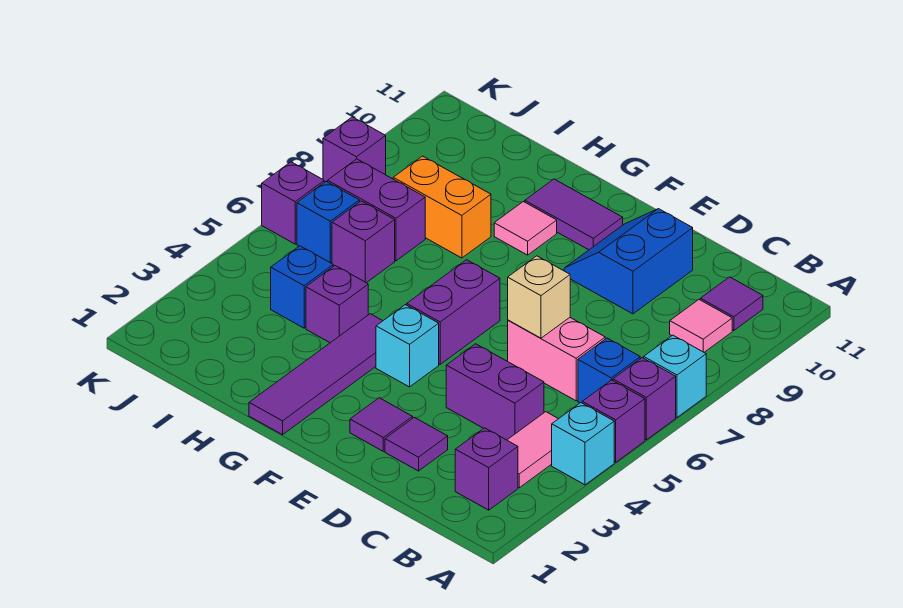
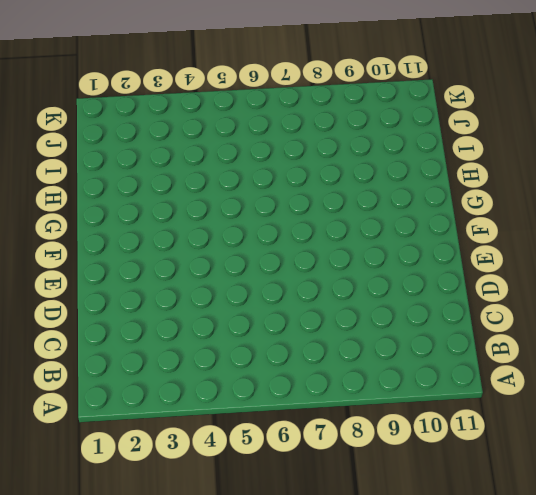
none -> cyan brick A4 level 1
none -> purple brick A5 level 1
none -> purple brick A6 level 1

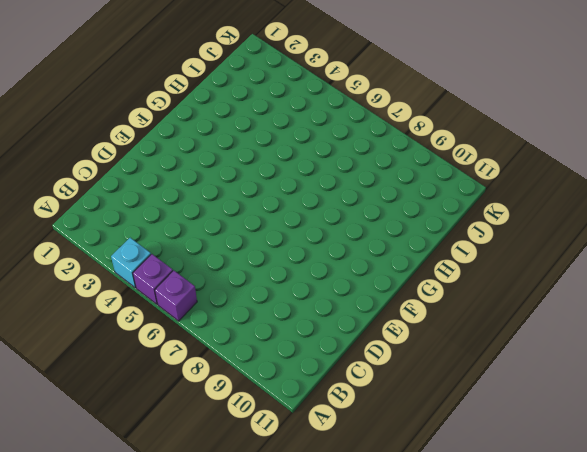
none -> cyan brick A7 level 1
none -> purple brick B2 level 1
none -> pink tile B3:B4 level 1

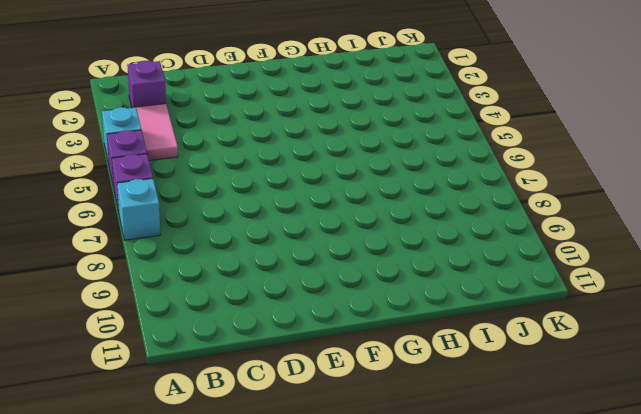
none -> blue brick B6 level 1
none -> pink tile B9 level 1
none -> purple tile B10 level 1

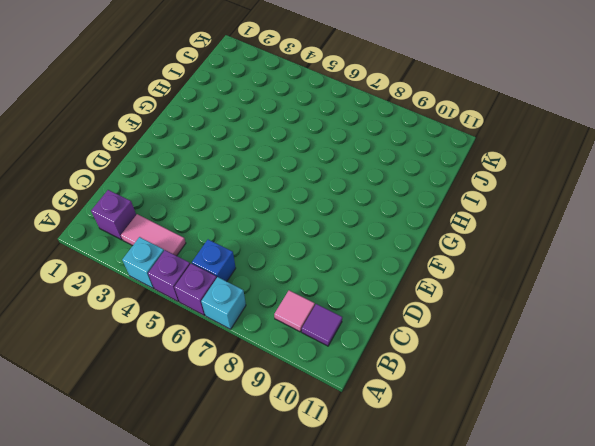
none -> purple brick C4:D4 level 1
none -> pink brick C6:D6 level 1
none -> purple tile D2 level 1

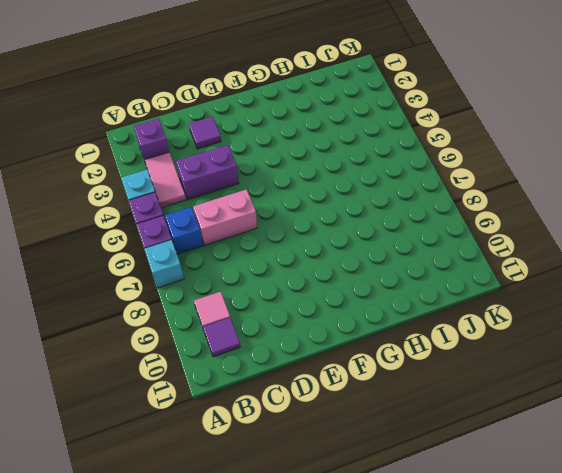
none -> blue slope D9:E10 level 1 top D
none -> purple tile E2 level 1
none -> cyan brick F4 level 1

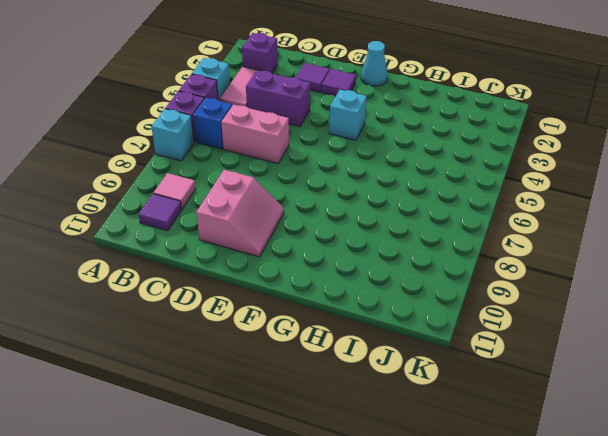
pink slope D9:E10 level 1 top D -> blue slope D9:E10 level 1 top D
cyan cone F1 level 1 -> none
none -> purple brick F5:F6 level 1
none -> purple tile F10:G10 level 1
none -> purple tile G1:G4 level 1

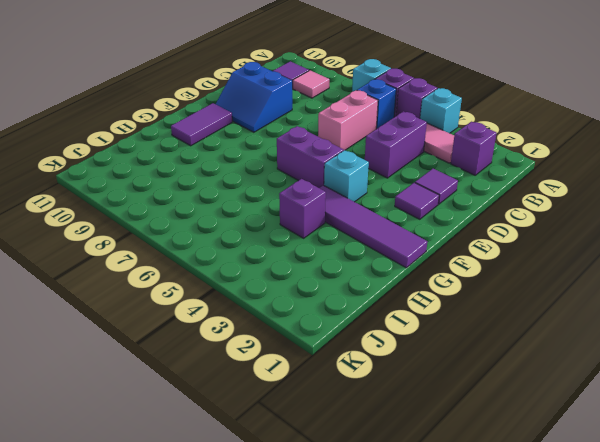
none -> pink tile G9 level 1
none -> orange brick H8:I8 level 1
none -> blue brick I4 level 1

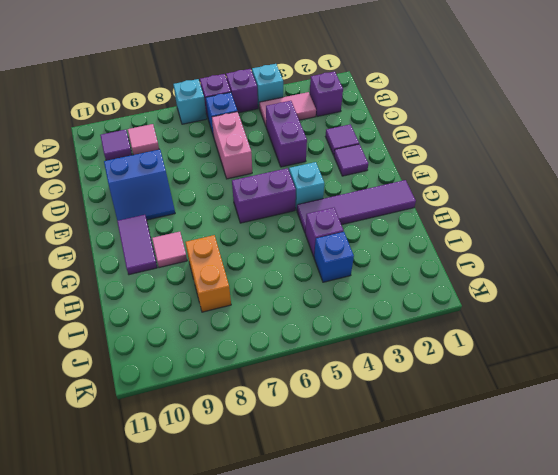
none -> purple brick I6 level 1
none -> purple brick I7:J7 level 1
none -> blue brick J6 level 1

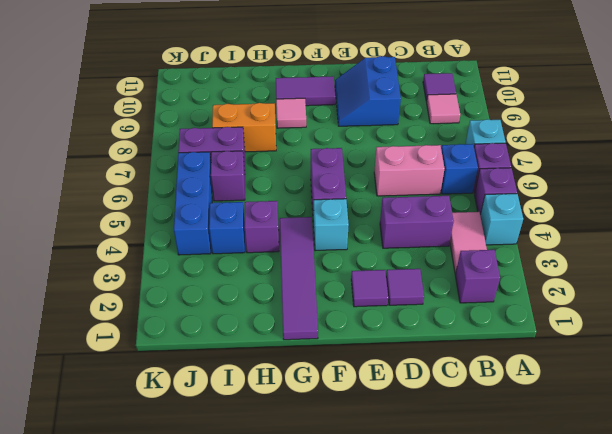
blue brick J4:J6 level 1 -> blue brick J6 level 1
none -> purple brick K6 level 1
none -> purple brick K8 level 1
none -> tan brick D6 level 2

